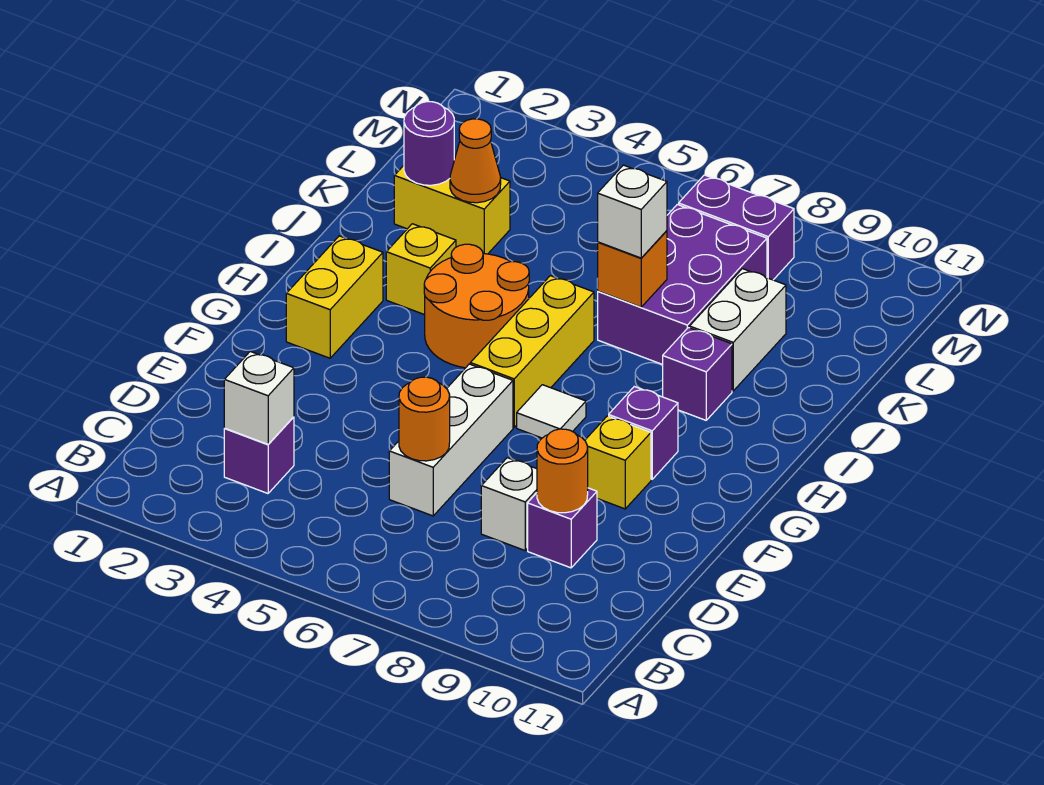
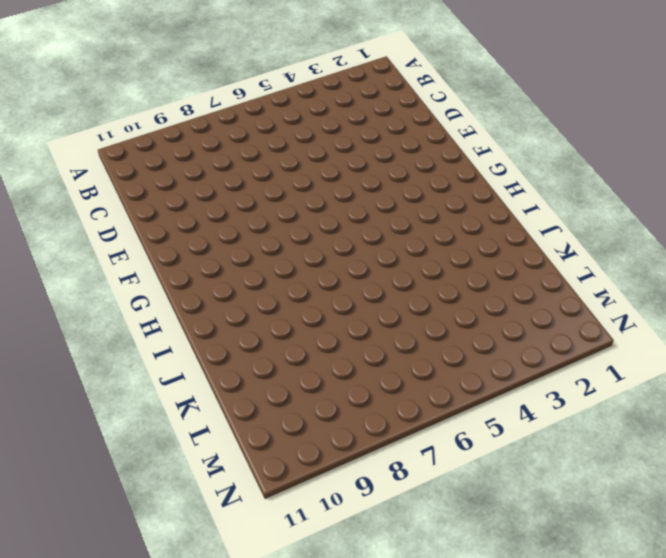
none -> purple brick C3 level 1
none -> white brick D6:F6 level 1
none -> white brick D8 level 1

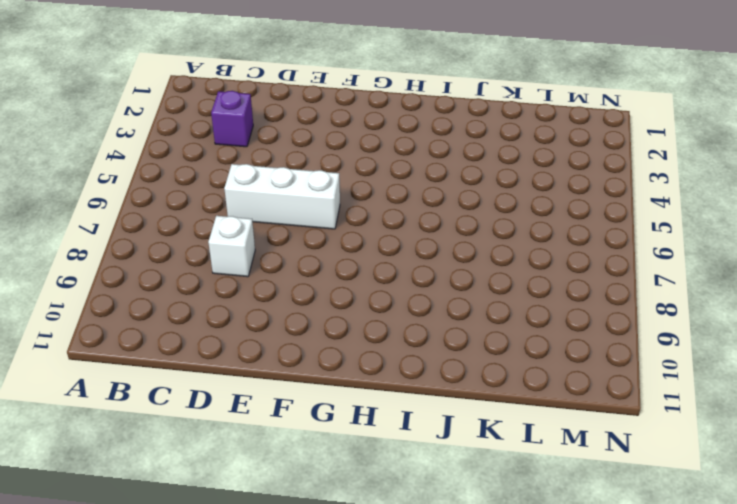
none -> purple brick D9 level 1
none -> yellow brick F9 level 1
none -> yellow brick G2:H2 level 1

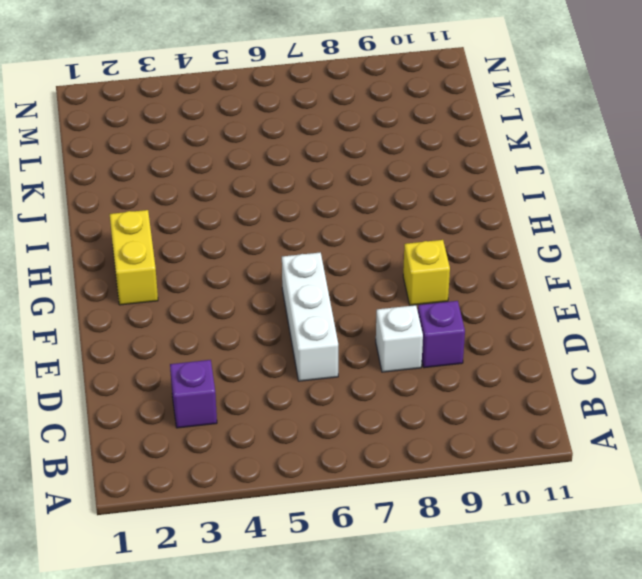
none -> yellow brick G6:I6 level 1
none -> white tile G7 level 1
none -> purple brick G9 level 1

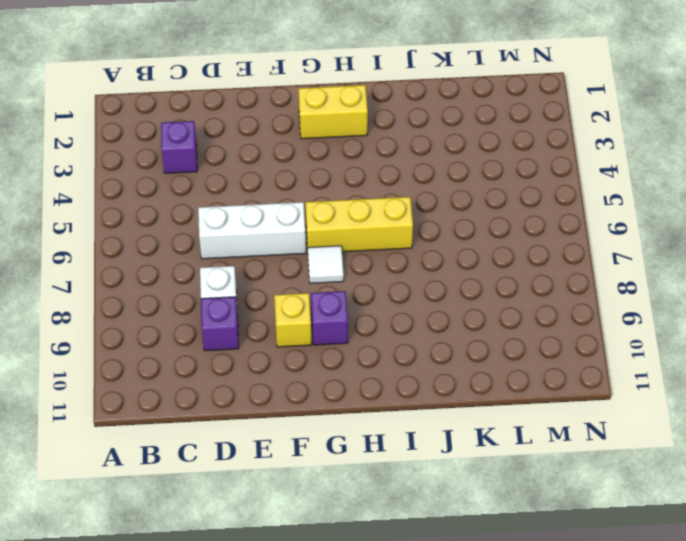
none -> orange round brick H4:I5 level 1
none -> yellow brick I3 level 1
none -> purple brick I9 level 1

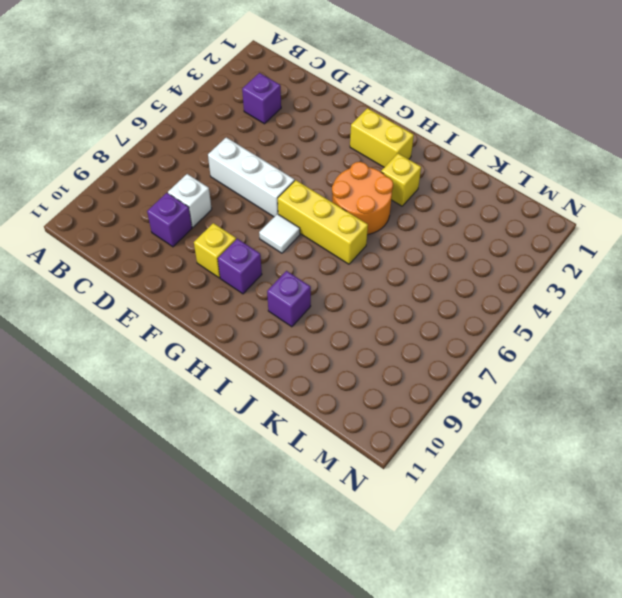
none -> purple brick J7:L8 level 1
none -> white brick J9:K9 level 1
none -> yellow brick K2:K3 level 1

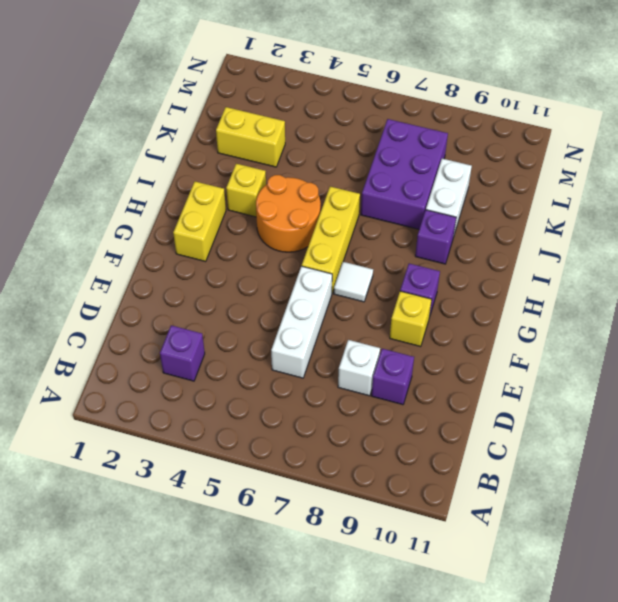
none -> purple brick M7:M8 level 1
none -> white brick C3 level 2
none -> orange round brick D6 level 2

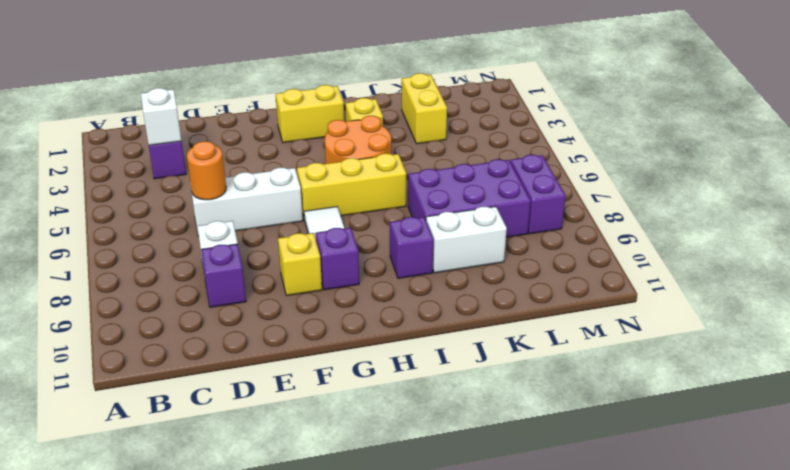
none -> orange round brick D9 level 2
none -> orange brick J7 level 2
none -> purple round brick K2 level 2

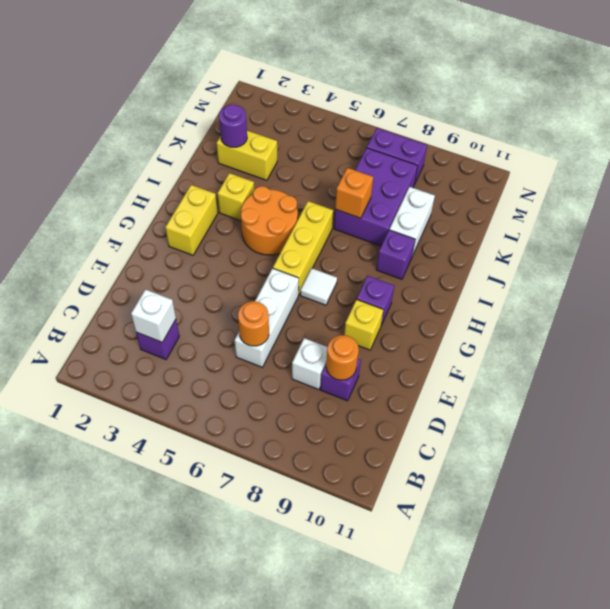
none -> orange cone K3 level 2
none -> white brick J7 level 3

